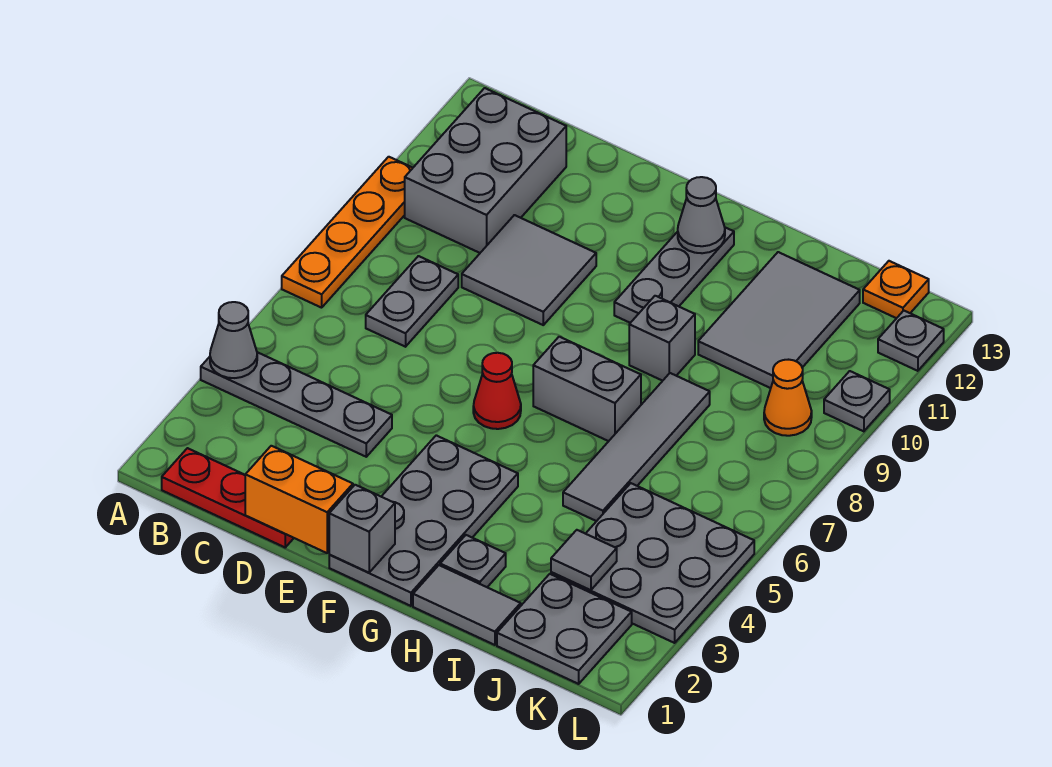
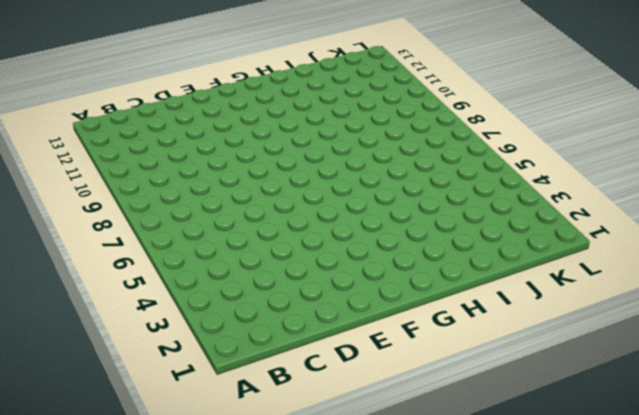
none -> grey plate A4:D4 level 1
none -> orange plate A7:A10 level 1
none -> red plate B1:D1 level 1

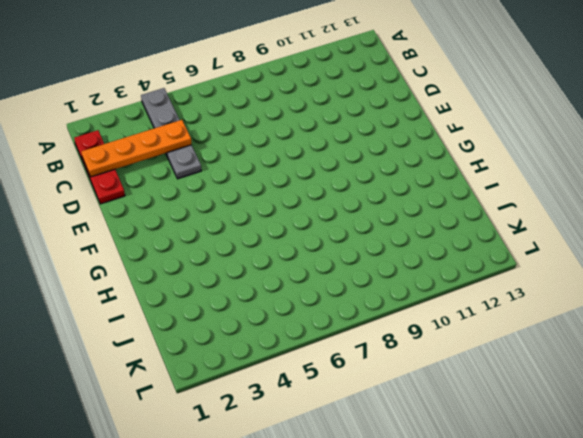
orange plate C1:C4 level 2 -> orange plate A7:A10 level 1
none -> grey brick B10:C12 level 1
none -> grey plate C7:C8 level 1
none -> grey tile D9:E10 level 1

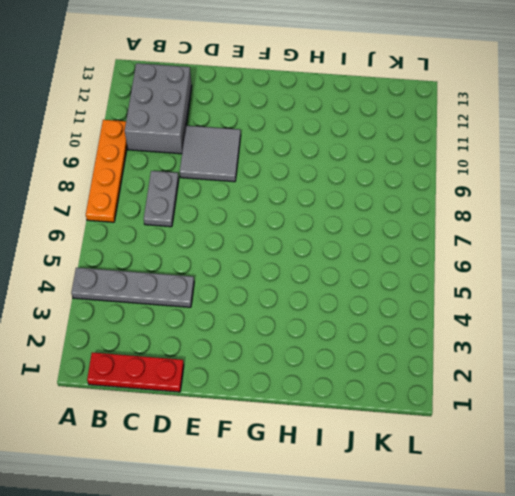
none -> grey plate F1:G4 level 1
none -> red cone F6 level 1
none -> grey brick G7:H7 level 1

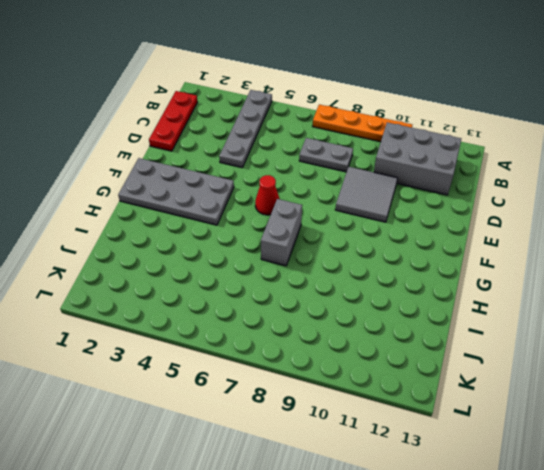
none -> grey plate G10:G12 level 1
none -> grey tile H1:I1 level 1
none -> grey plate H2 level 1

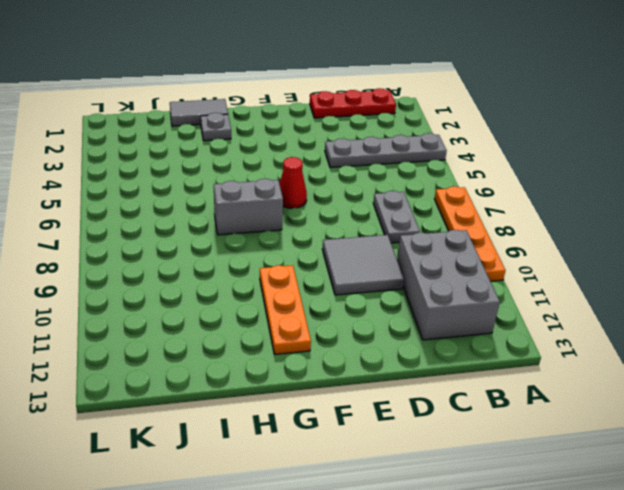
orange plate G10:G12 level 1 -> grey plate G10:G12 level 1
none -> grey plate F1:G4 level 1
none -> grey brick H9 level 1
none -> grey tile I5:I8 level 1

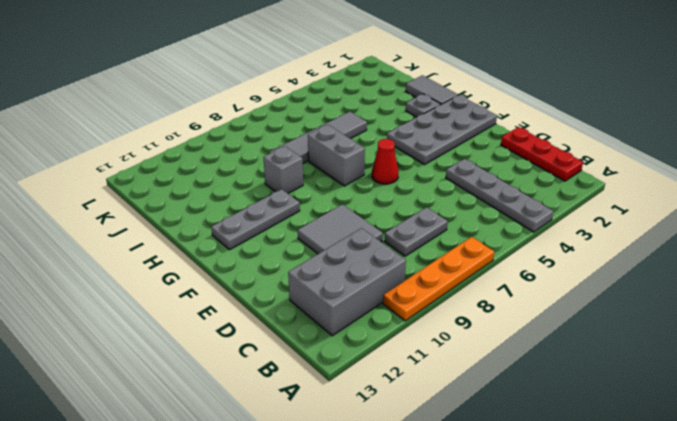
none -> grey tile I10:J12 level 1
none -> grey plate J1:K2 level 1
none -> grey plate J3:L5 level 1

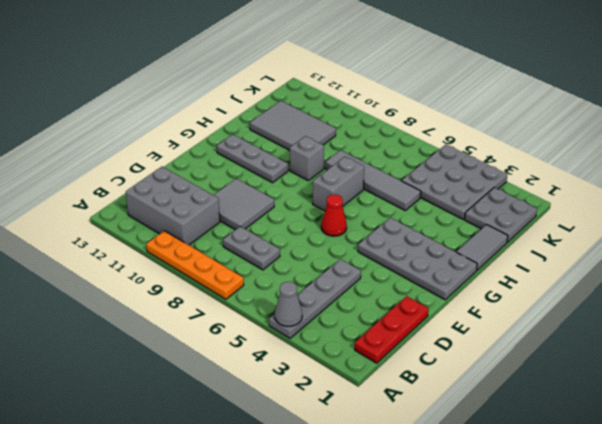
none -> grey plate H2 level 1
none -> orange cone K9 level 1
none -> orange plate K13 level 1

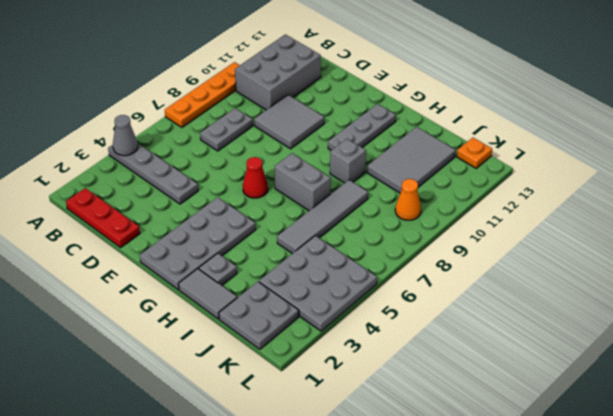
none -> grey plate L10 level 1
none -> grey plate L12 level 1
none -> orange brick D1:E1 level 2

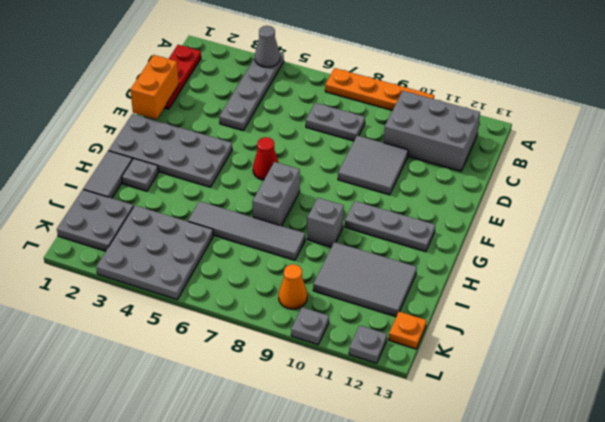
none -> grey brick F1 level 2
none -> grey cone G12 level 2
none -> grey tile J3 level 2

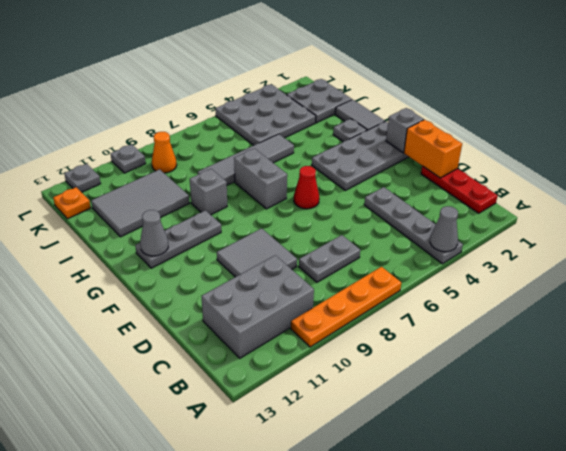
none -> grey tile J3 level 2

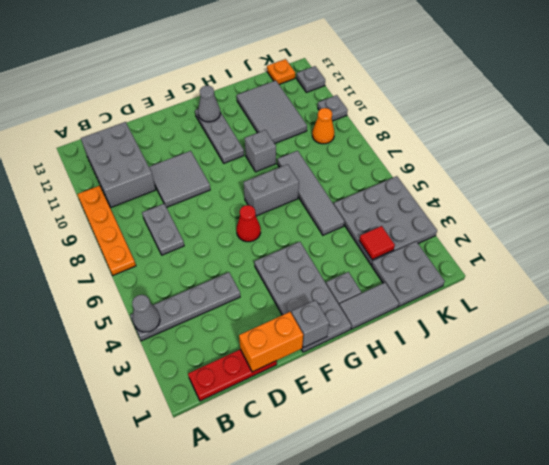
red tile J3 level 2 -> grey tile J3 level 2

